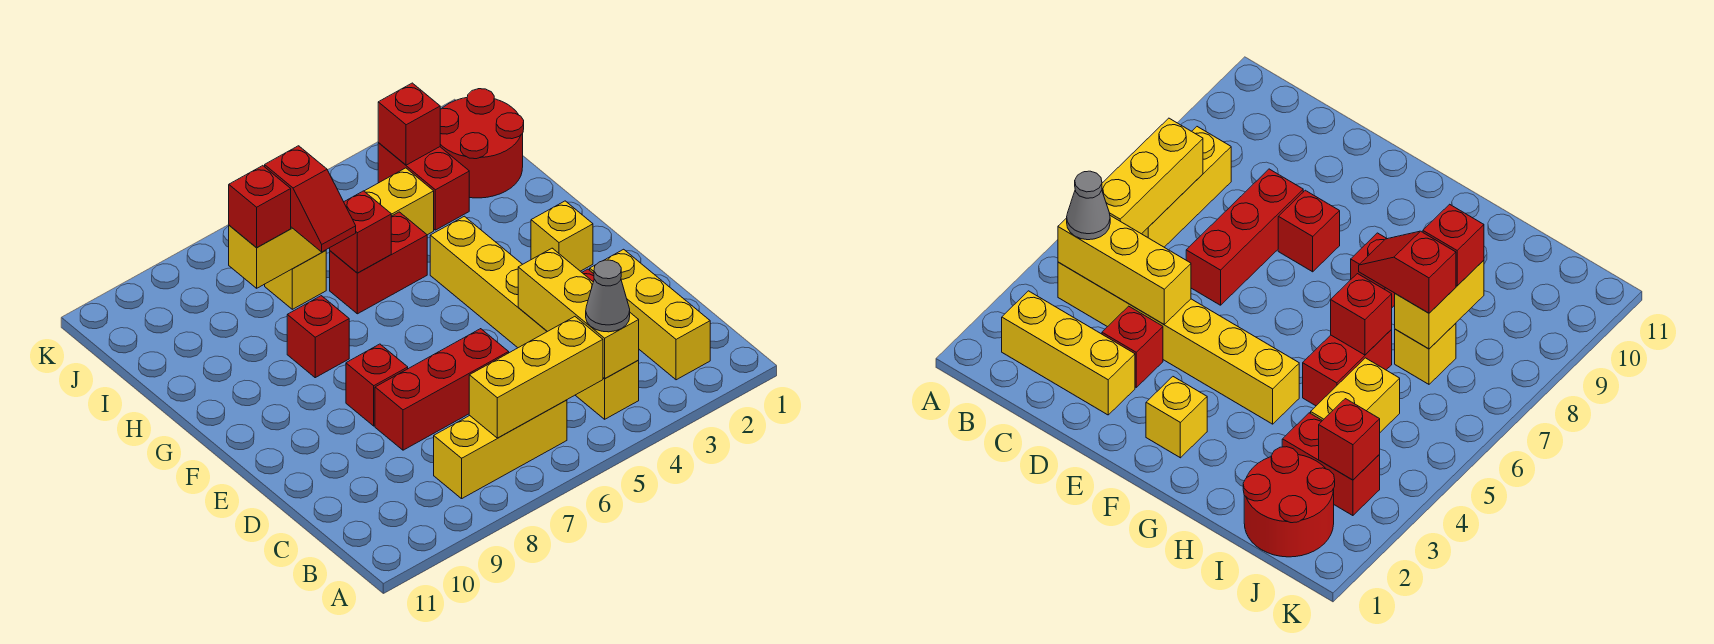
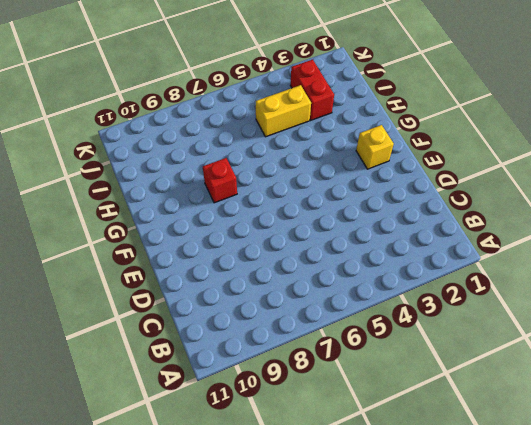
none -> yellow brick B2:D2 level 1
none -> yellow brick B4:G4 level 1
none -> yellow brick B6:B8 level 1

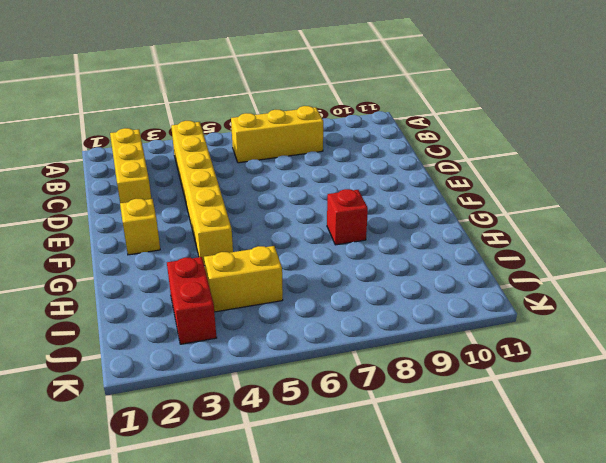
none -> red brick D3 level 1
none -> red brick D6:D8 level 1
none -> red brick E8 level 1

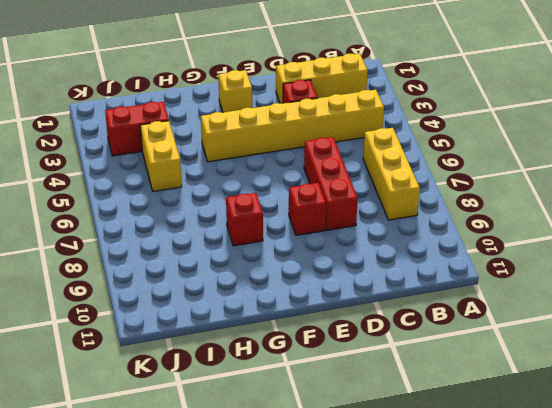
none -> red brick H5:H6 level 1
none -> red round brick I1:J2 level 1
none -> yellow brick I7 level 1

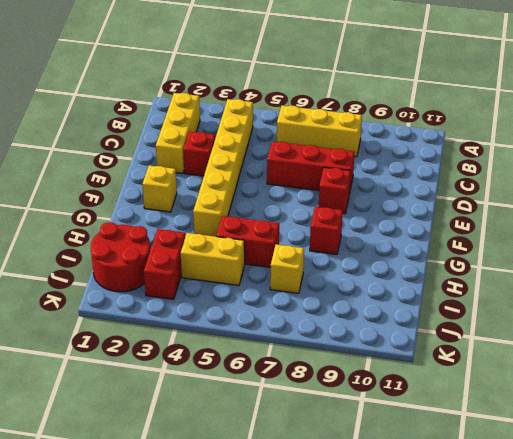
none -> yellow brick B4:D4 level 2
none -> yellow brick B5:B7 level 2
none -> red brick H6 level 2

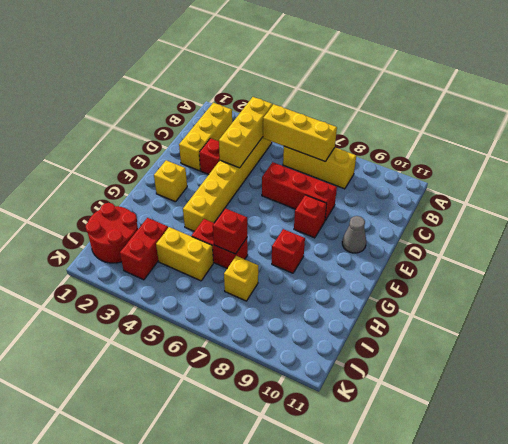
grey cone E10 level 1 -> grey cone B4 level 3
none -> yellow brick I7:I8 level 2
none -> red brick J3 level 2
none -> red slope H7:I7 level 3 top I

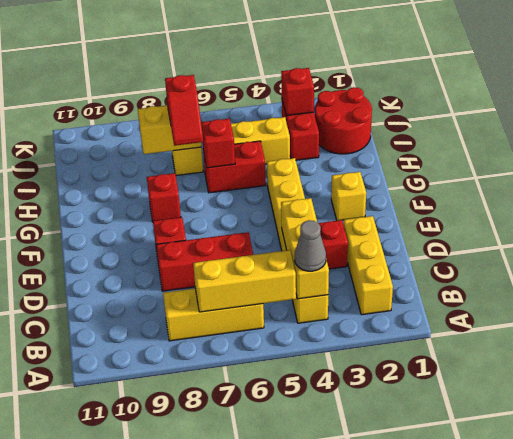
none -> red brick I8 level 3

